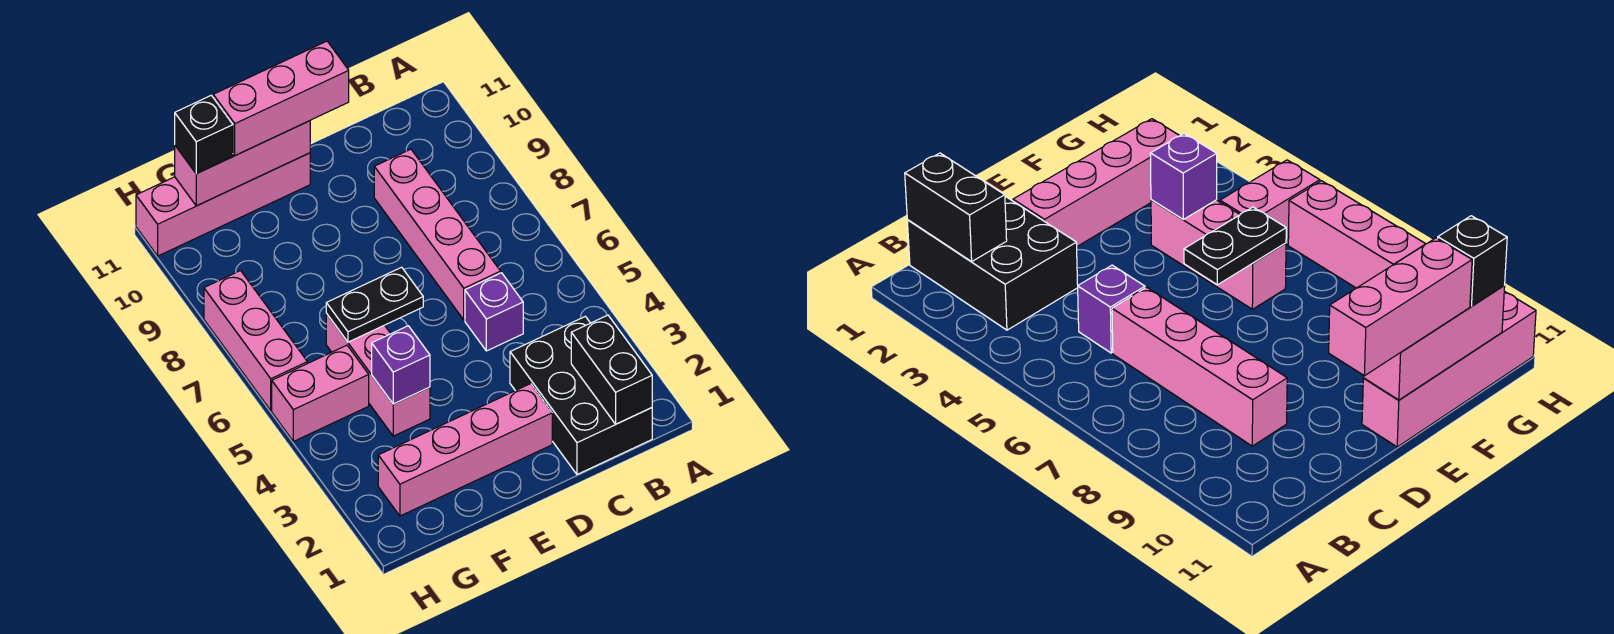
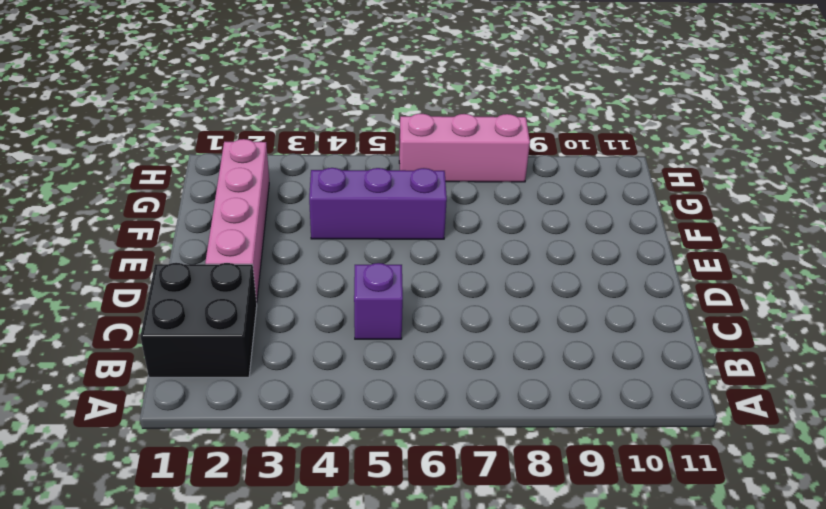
black brick B1:C2 level 1 -> black brick B1:C3 level 1
purple brick F4:F6 level 1 -> pink brick F4:F6 level 1
none -> pink brick C6:C9 level 1
none -> pink brick E11:H11 level 1
none -> pink brick G5:H5 level 1

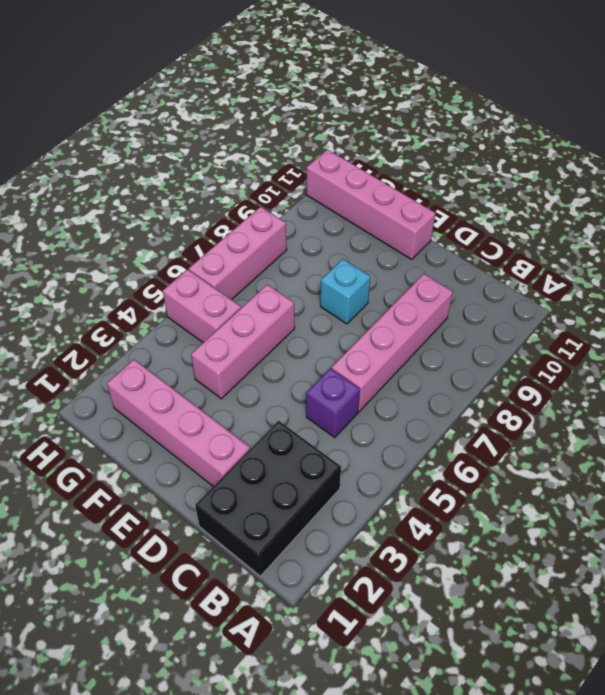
cyan brick E8 level 1 -> none
none -> black brick B1:B2 level 2
none -> black plate E6:F6 level 2
none -> pink brick E11:G11 level 2

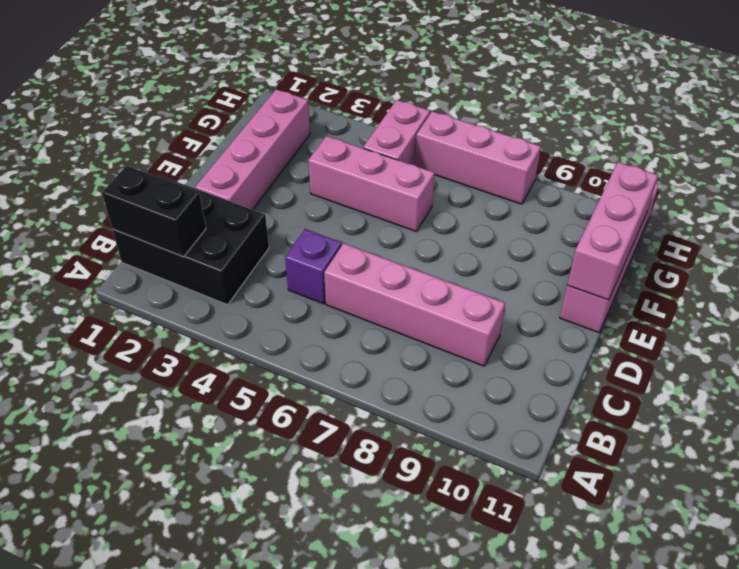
none -> black plate E6:F6 level 2
none -> purple brick F4 level 2
none -> pink brick D11:F11 level 3

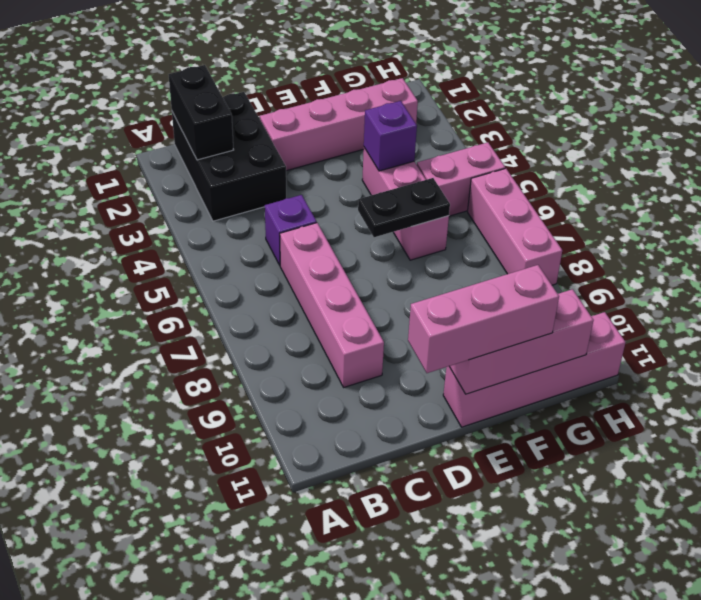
none -> black brick G11 level 3

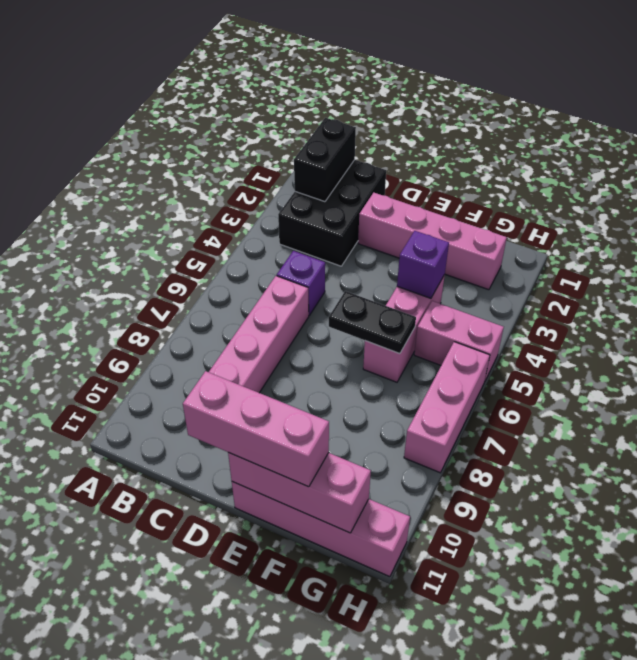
none -> black brick G11 level 3

